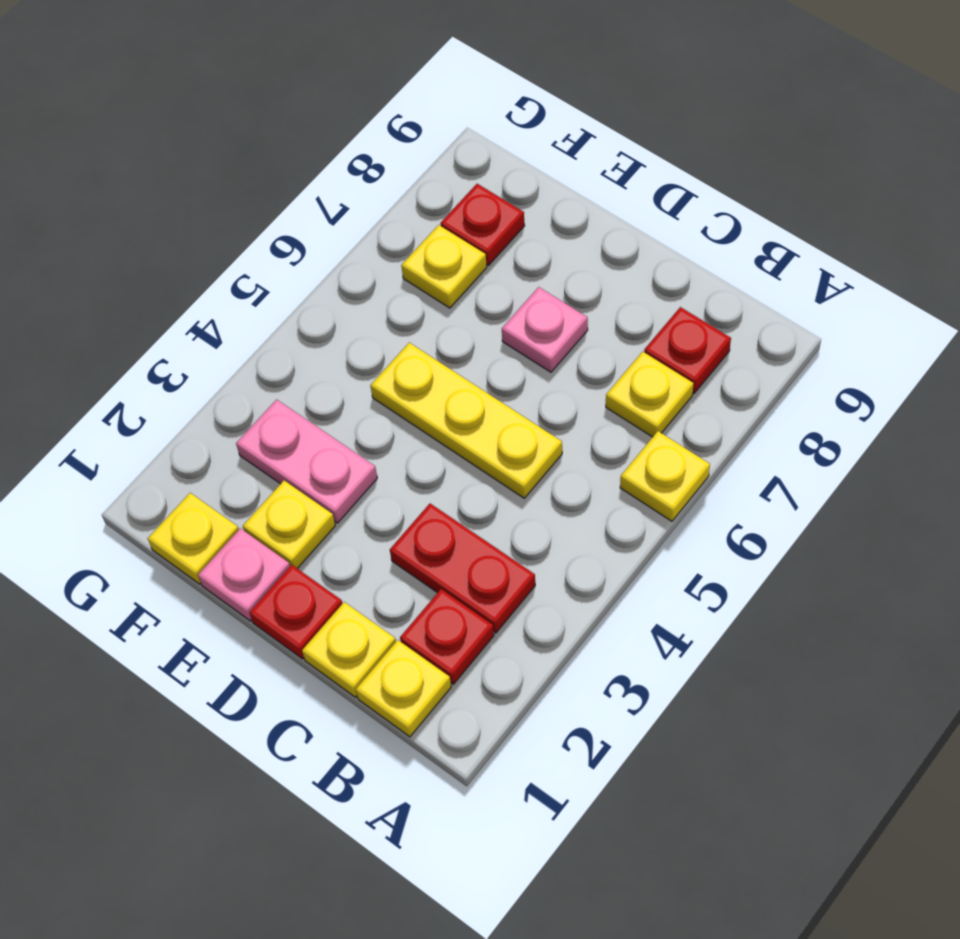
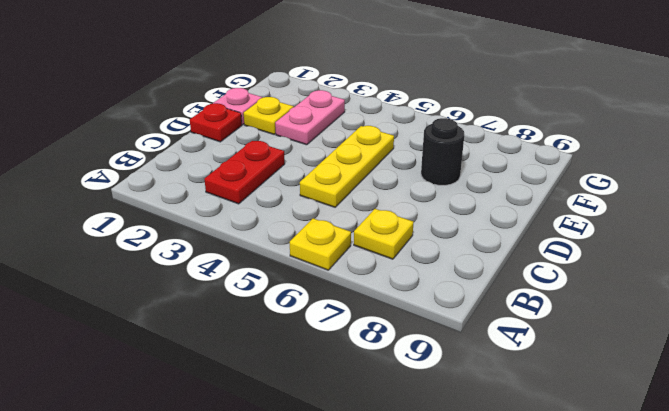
black round brick E7 level 1 -> none
none -> yellow plate B1 level 1
none -> red plate B2 level 1
none -> red plate B8 level 1

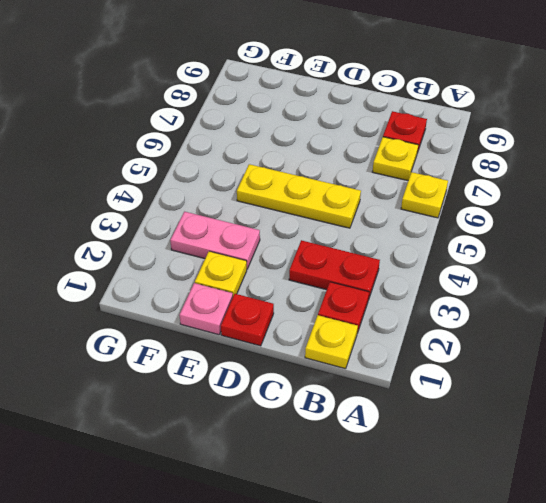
none -> yellow plate C1 level 1
none -> pink plate D7 level 1
none -> yellow plate F1 level 1

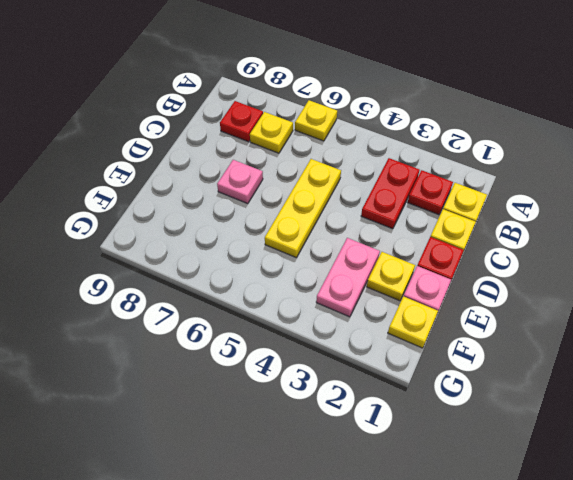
none -> yellow plate F7 level 1
none -> red plate F8 level 1

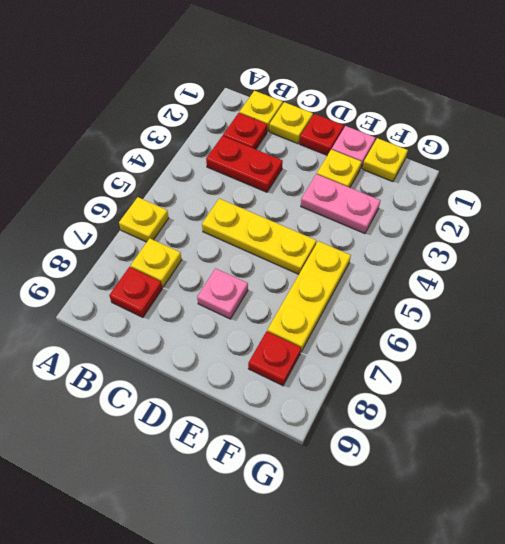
yellow plate F5:F7 level 1 -> yellow plate F7 level 1

